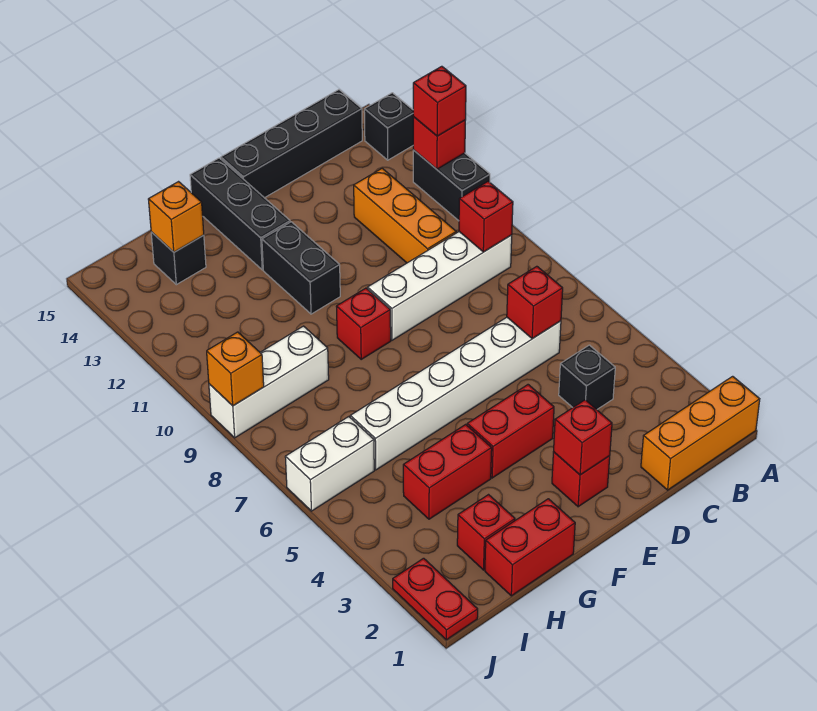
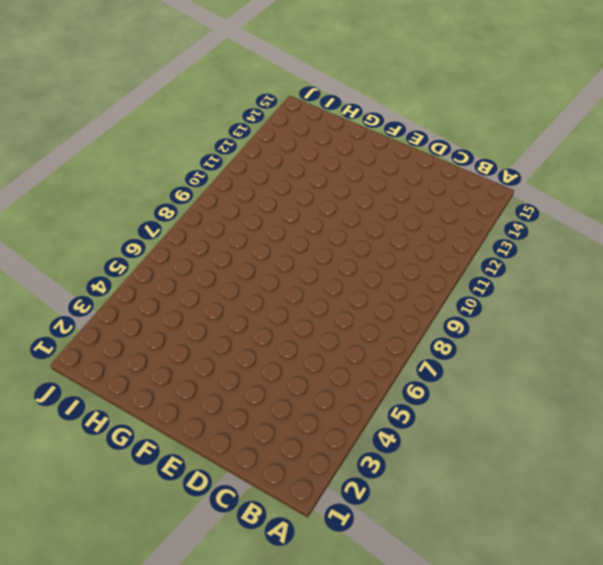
none -> orange brick A1:C1 level 1
none -> black brick A11:A12 level 1
none -> black brick A14 level 1

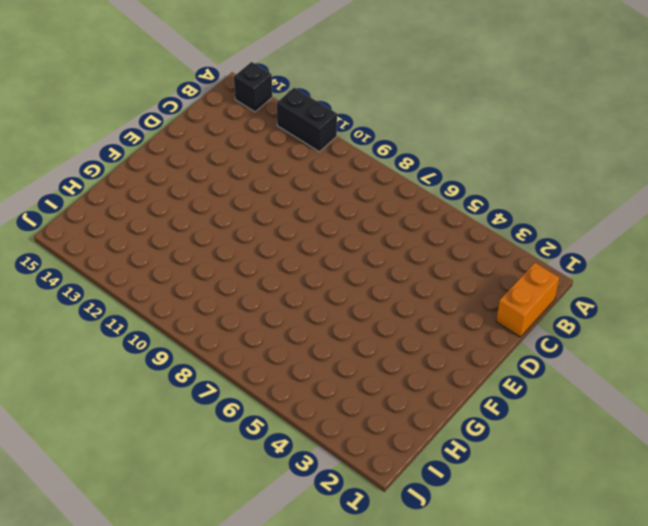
orange brick B1:C1 level 1 -> orange brick A1:C1 level 1
none -> white brick B9:E9 level 1
none -> black brick B15:E15 level 1
none -> black brick C4 level 1

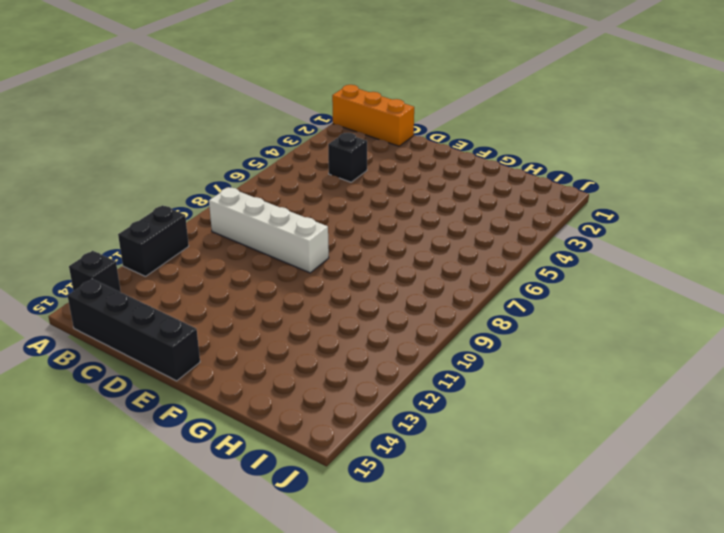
none -> white brick C6:H6 level 1
none -> orange brick C10:C12 level 1
none -> red brick E2 level 1

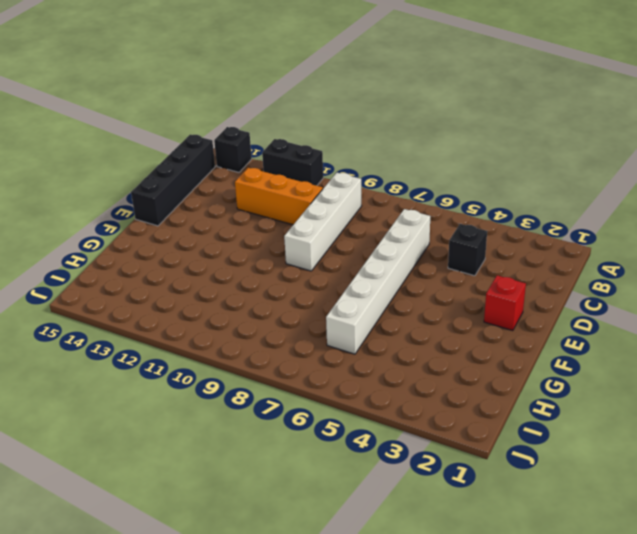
none -> orange brick A1:C1 level 1
none -> red brick E4:F4 level 1
none -> red brick F9 level 1

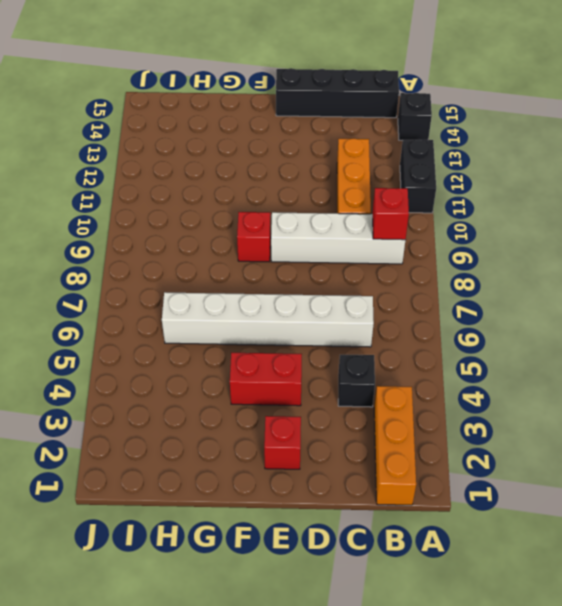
orange brick B1:B3 level 1 -> orange brick A1:C1 level 1
none -> black brick F11:F12 level 1
none -> black brick F13:F15 level 1
none -> red brick G1:H1 level 1

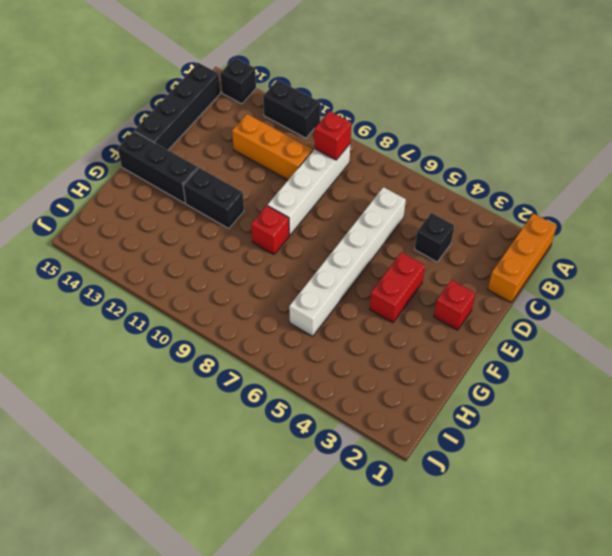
none -> red brick G1:H1 level 1
none -> red brick G4:H4 level 1
none -> red brick H2 level 1

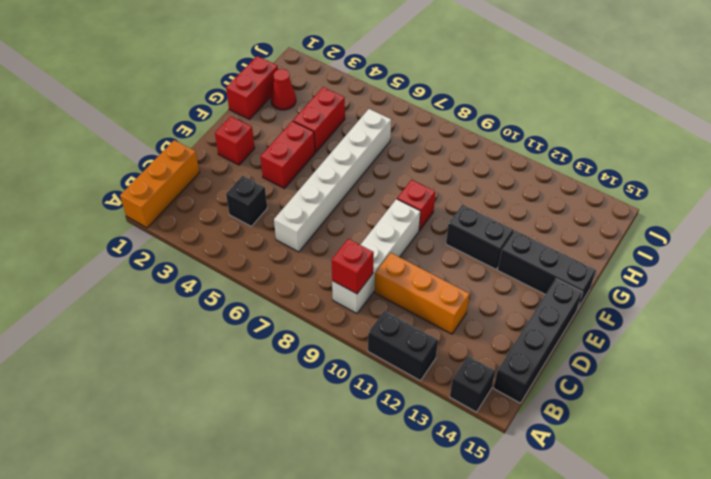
red cone H2 level 1 -> red brick H2 level 1
none -> white brick H9:J9 level 1
none -> black brick H14 level 1
none -> white brick I6:J6 level 1

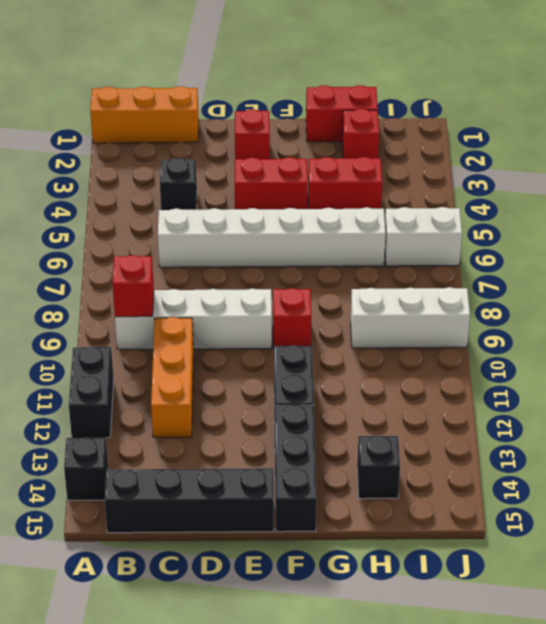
none -> red plate J1:J2 level 1
none -> red brick A12 level 2
none -> red brick C6 level 2

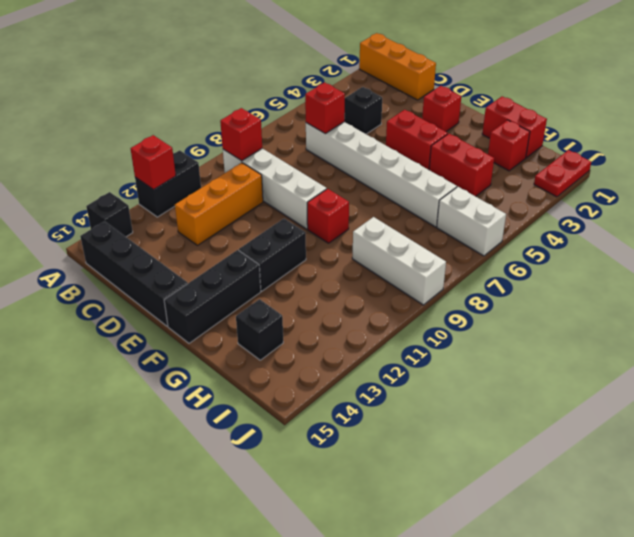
none -> red brick E2 level 2
none -> orange brick H14 level 2
none -> orange brick J9 level 2

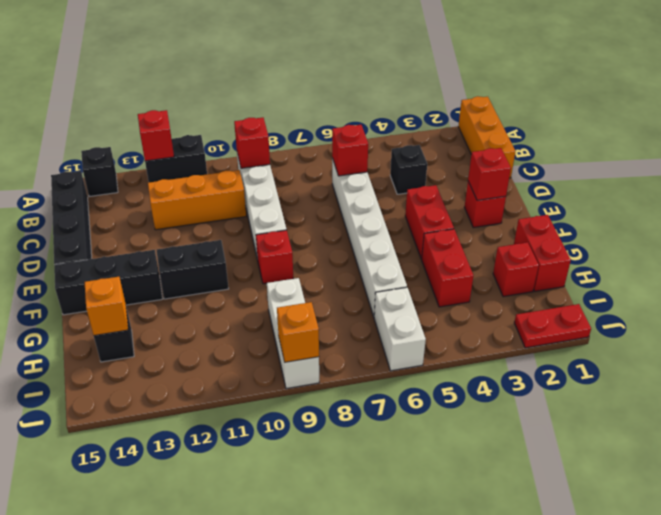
none -> red brick A12 level 3

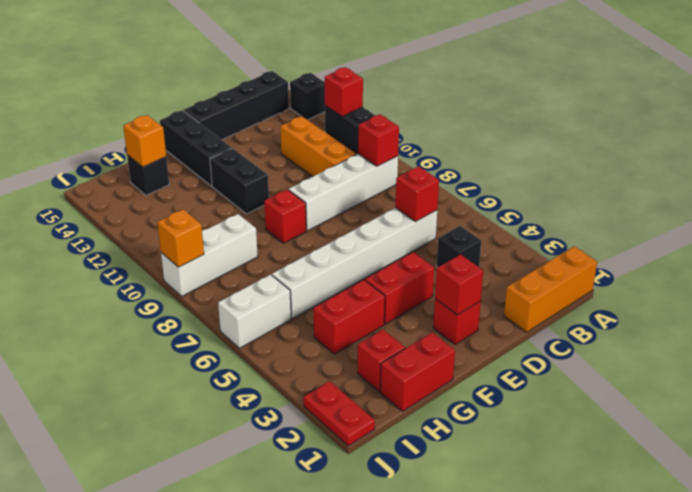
none -> red brick A12 level 3

